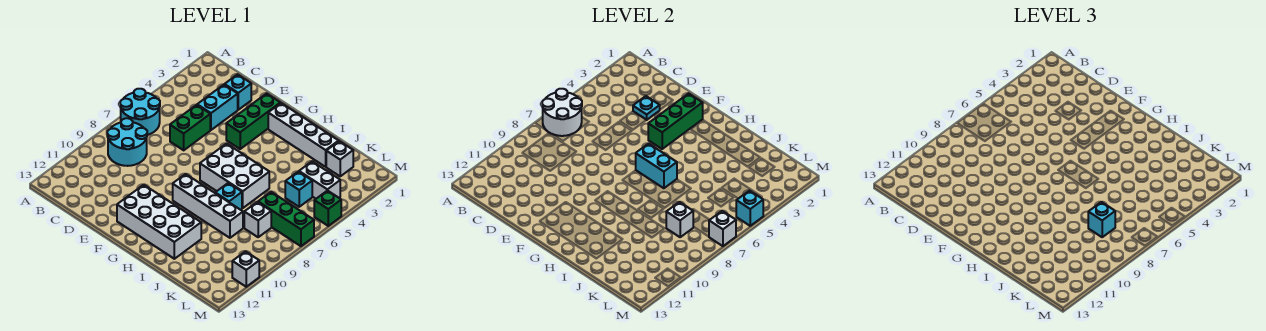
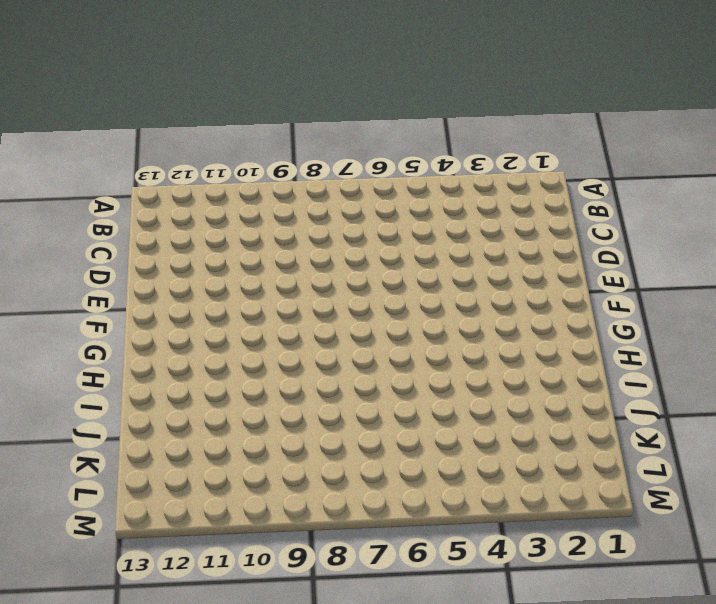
none -> cyan round brick A6:B7 level 1
none -> cyan round brick B8:C9 level 1
none -> cyan brick D2 level 1

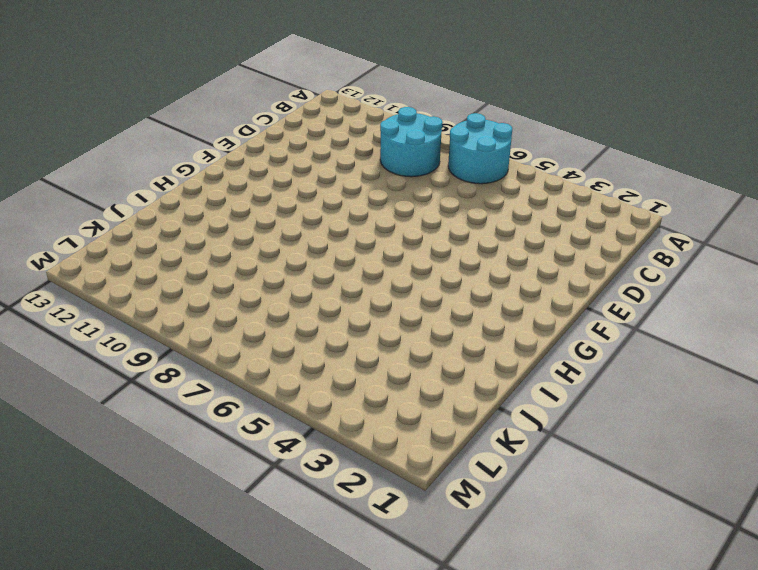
none -> cyan brick D2 level 1
none -> cyan brick D3:D4 level 1
none -> green brick D5:D6 level 1

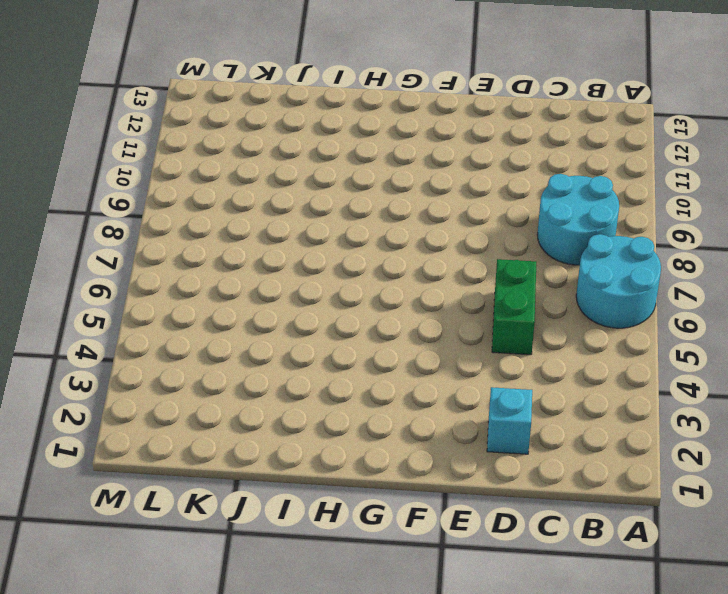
none -> cyan brick D3:D4 level 1
none -> green brick F2:F4 level 1
none -> white brick F11:I12 level 1

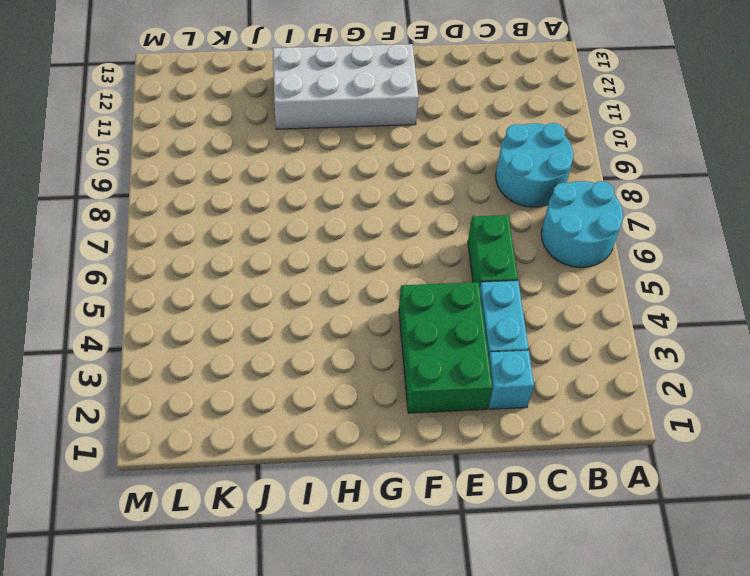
green brick E2:F4 level 1 -> green brick F2:F4 level 1
none -> white brick G2:J2 level 1
none -> white brick G6:I7 level 1
none -> white brick G9:J9 level 1

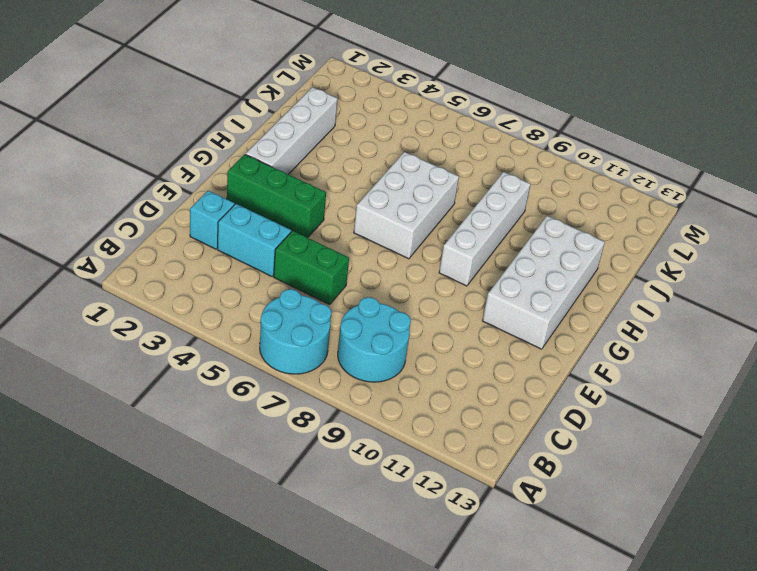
none -> cyan brick I8 level 1
none -> white brick K2 level 1
none -> white brick K4:L4 level 1

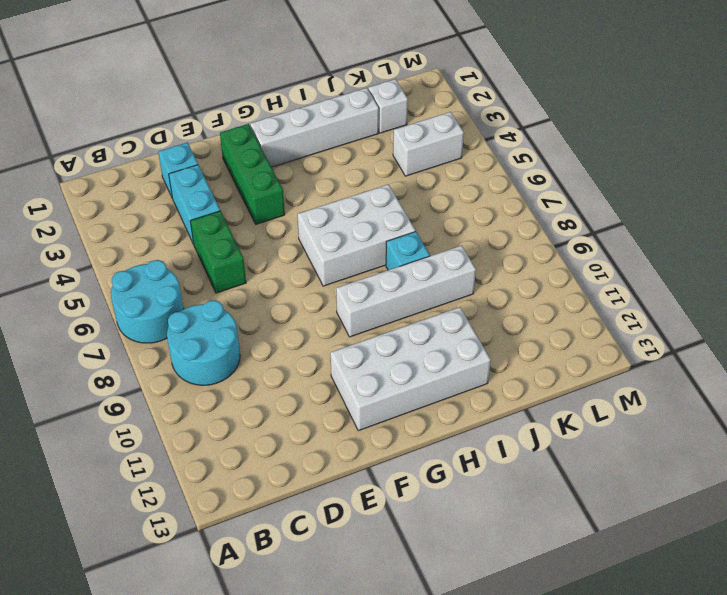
none -> cyan brick K5 level 1
none -> green brick K7:M7 level 1
none -> white brick K8 level 1

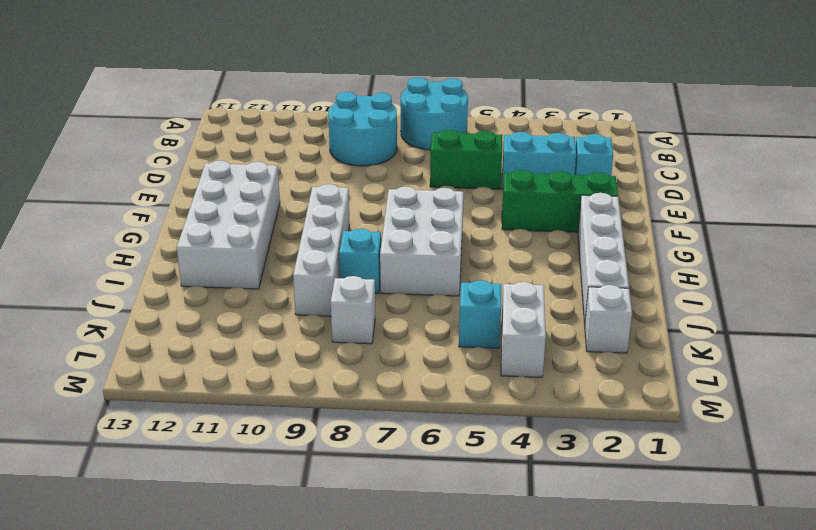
none -> green brick K7:M7 level 1
none -> green brick M5 level 1
none -> white brick M11 level 1

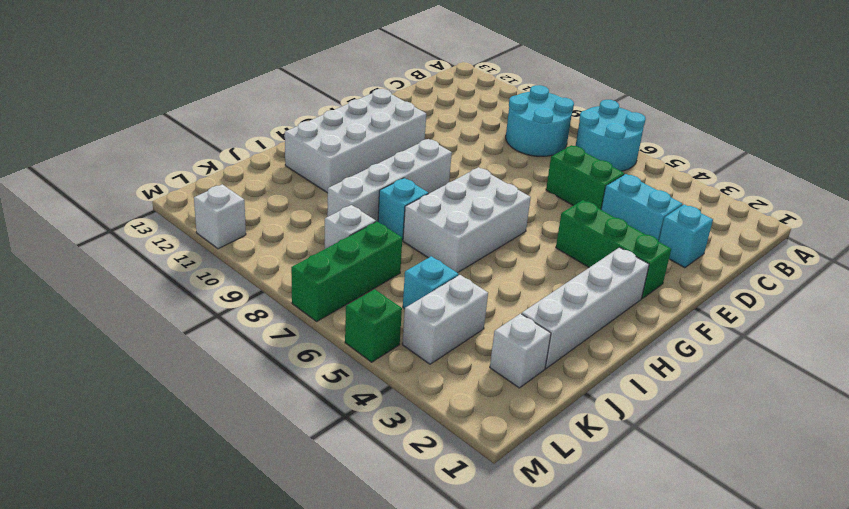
none -> white round brick A6:B7 level 2
none -> cyan plate D3 level 2
none -> green brick F2:F4 level 2

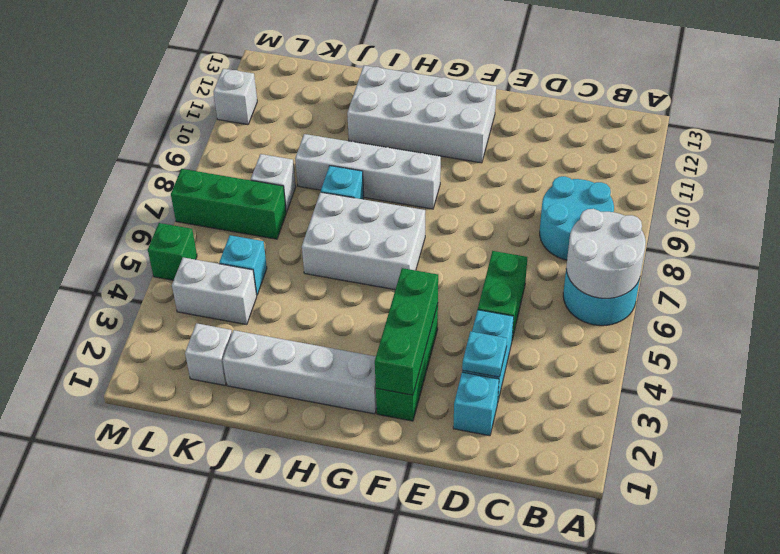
none -> cyan brick G6:H6 level 2
none -> white brick K8 level 2
none -> cyan brick M5 level 2

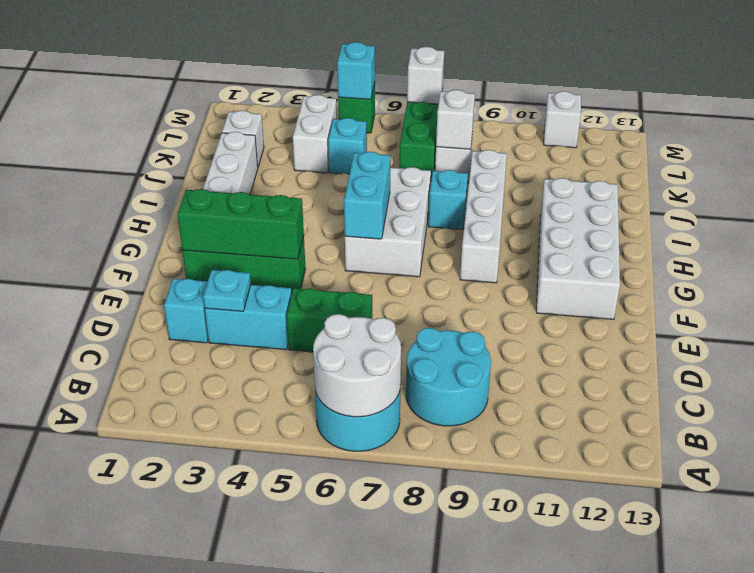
none -> cyan brick K8 level 3

